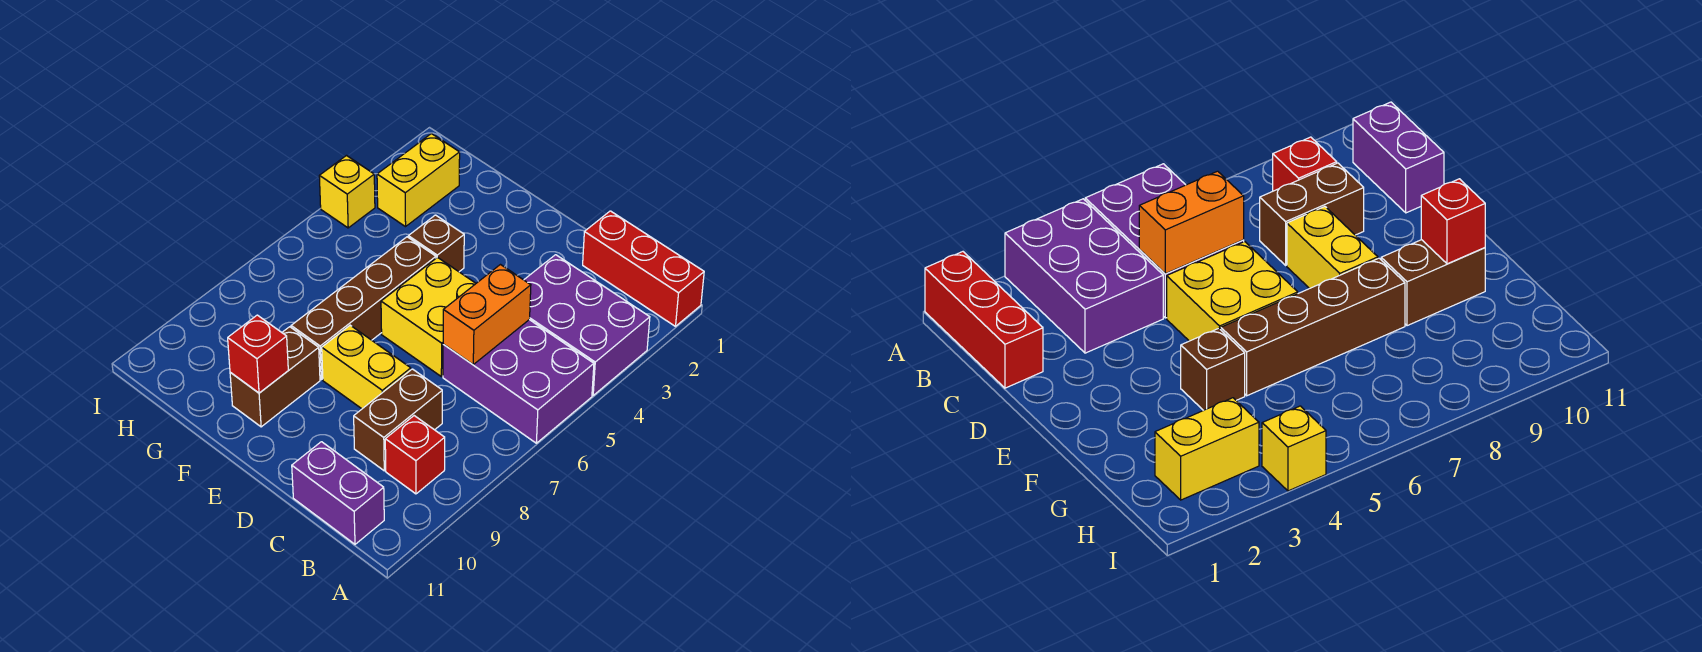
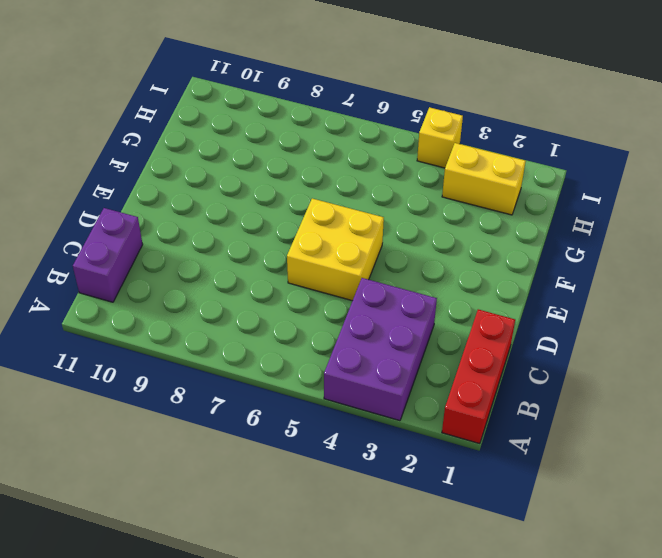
none -> purple brick A5:C6 level 1
none -> red brick B9 level 1
none -> brown brick C8:C9 level 1

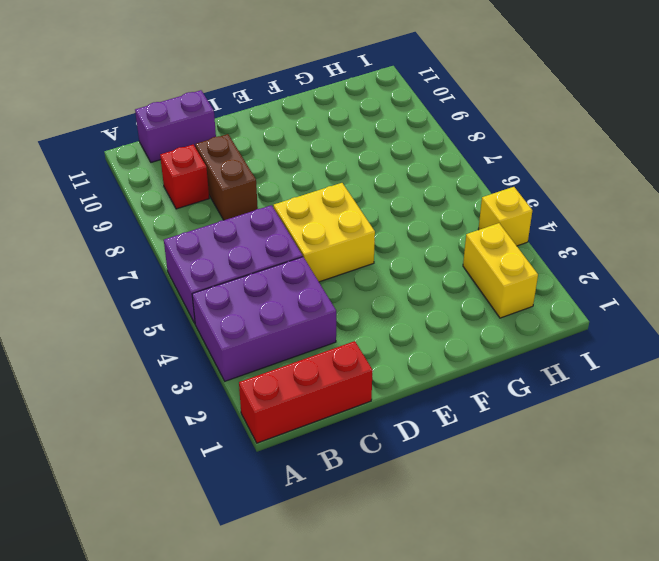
none -> yellow brick D8:E8 level 1
none -> brown brick F4 level 1
none -> brown brick F5:F8 level 1

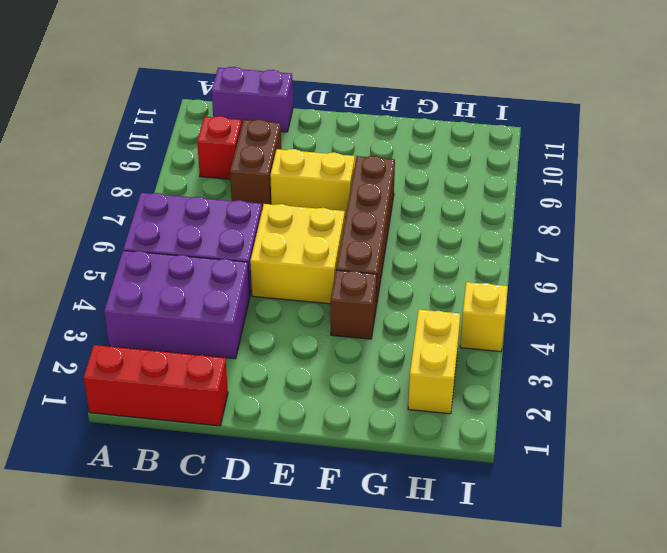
none -> brown brick F9:F10 level 1
none -> orange brick C5:C6 level 2
none -> red brick F10 level 2

